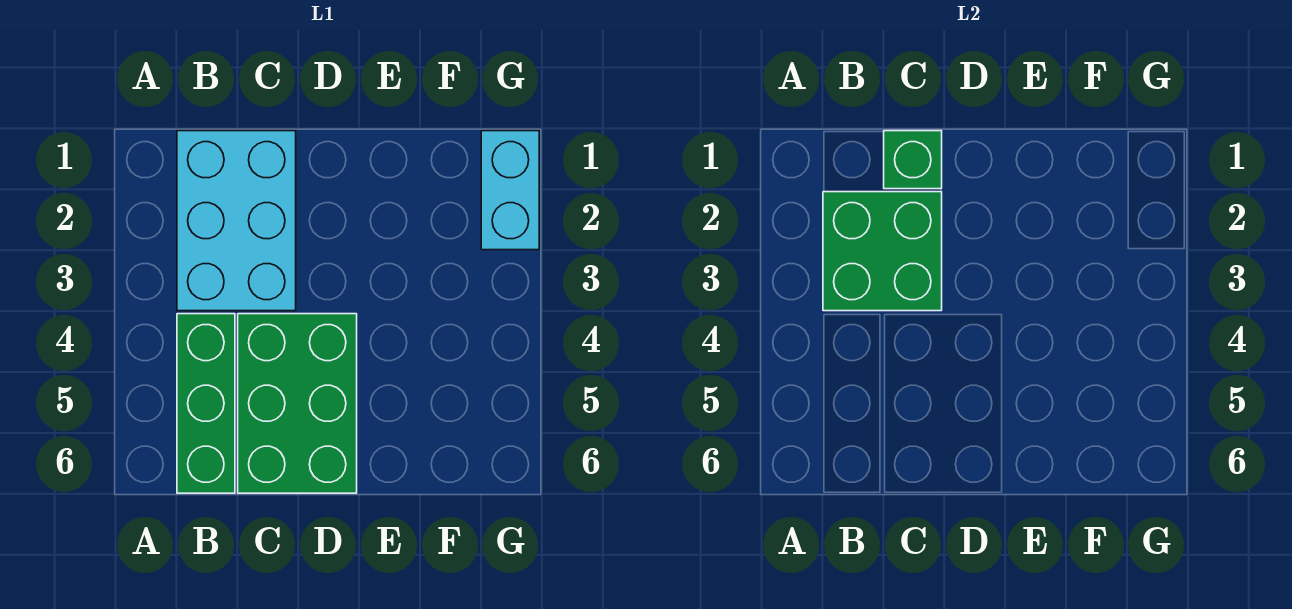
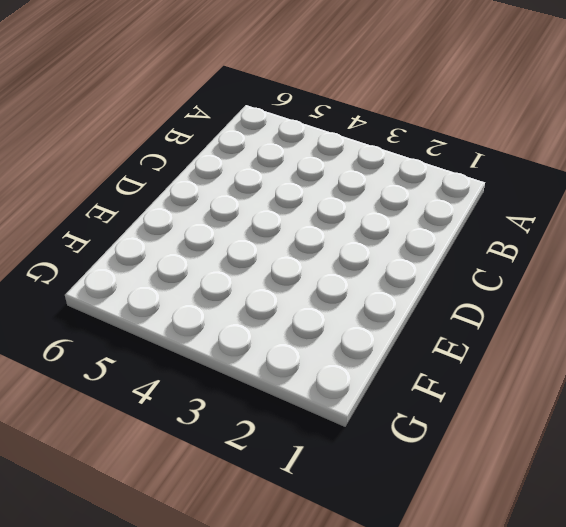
none -> cyan brick B1:C3 level 1
none -> green brick B4:B6 level 1

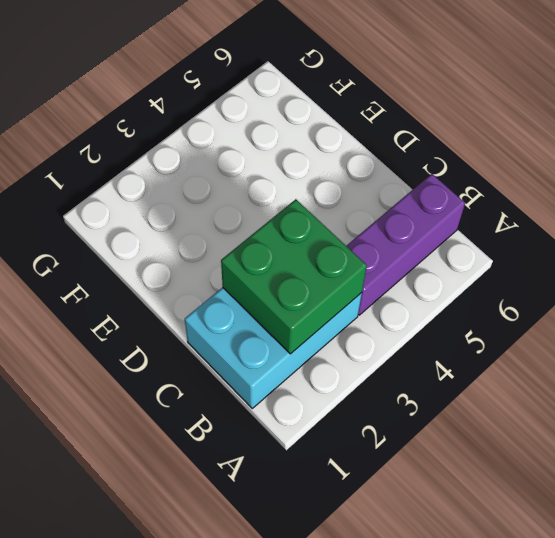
purple brick B4:B6 level 1 -> green brick B4:B6 level 1
none -> green brick C4:D6 level 1
none -> cyan brick G1:G2 level 1

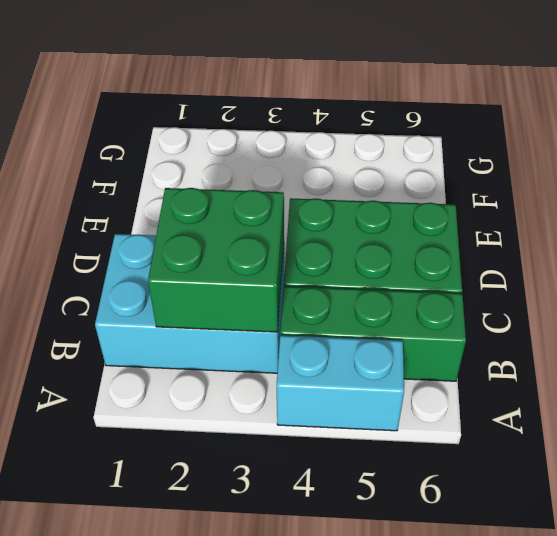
cyan brick A4:A5 level 1 -> cyan brick G1:G2 level 1
none -> green brick C1 level 2

